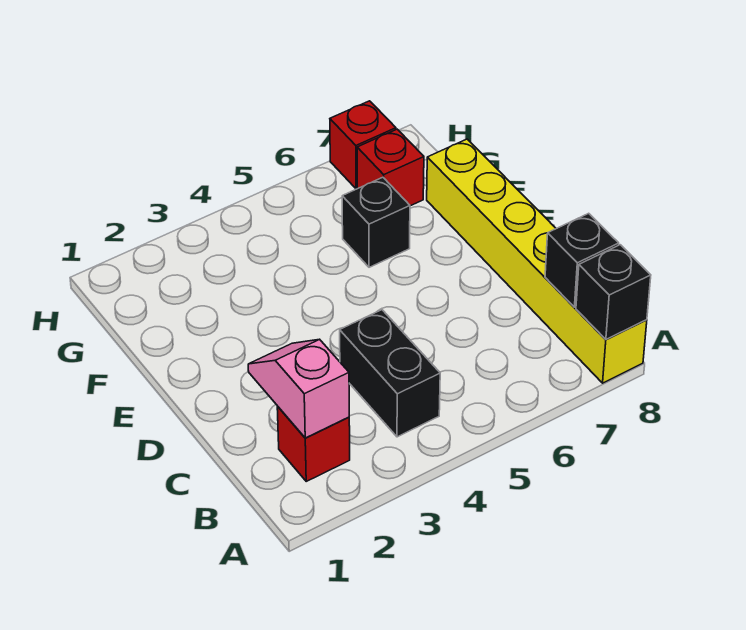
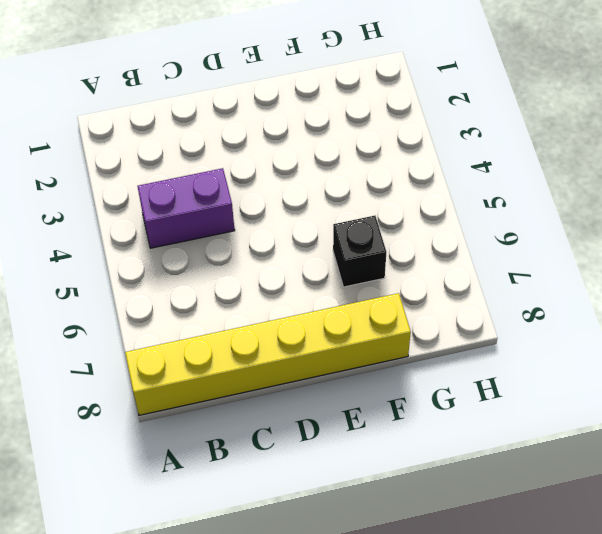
purple brick B4:C4 level 1 -> black brick B4:C4 level 1
none -> red brick B2 level 1
none -> red brick G7 level 1

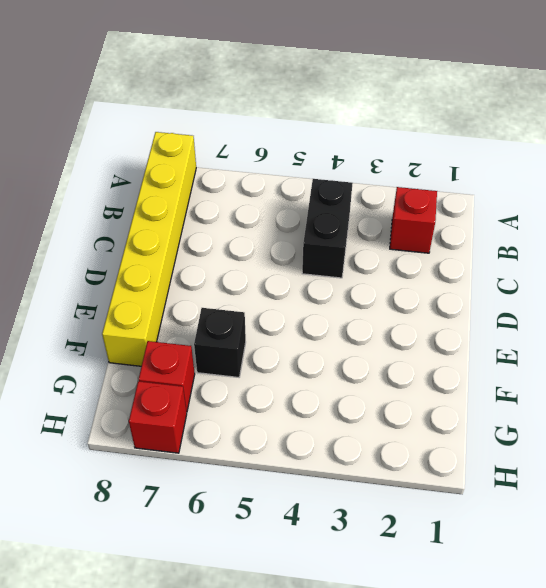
none -> black brick A8 level 2
none -> pink slope B2:C2 level 2 top B

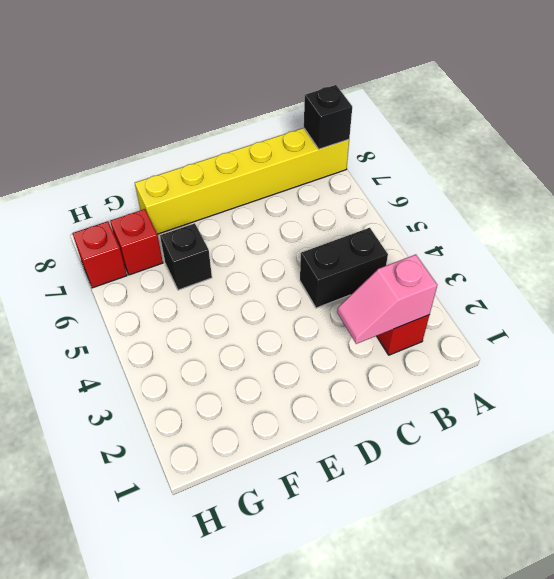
none -> black brick B8 level 2

